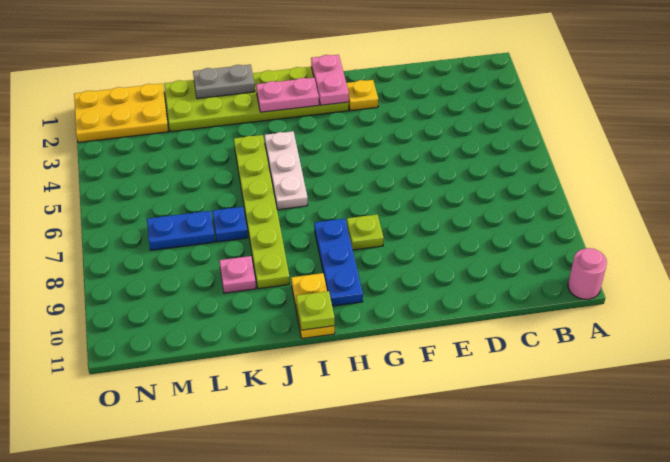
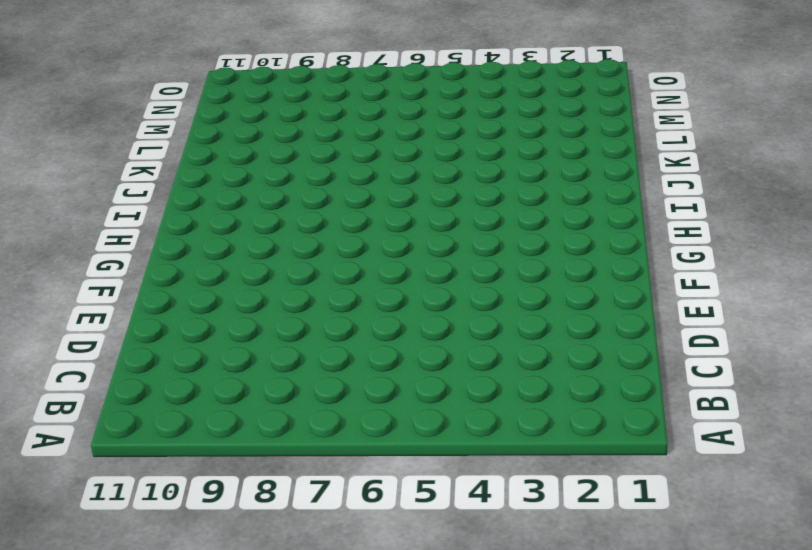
none -> pink round brick A11 level 1
none -> yellow plate F2 level 1
none -> lime plate G1:L2 level 1

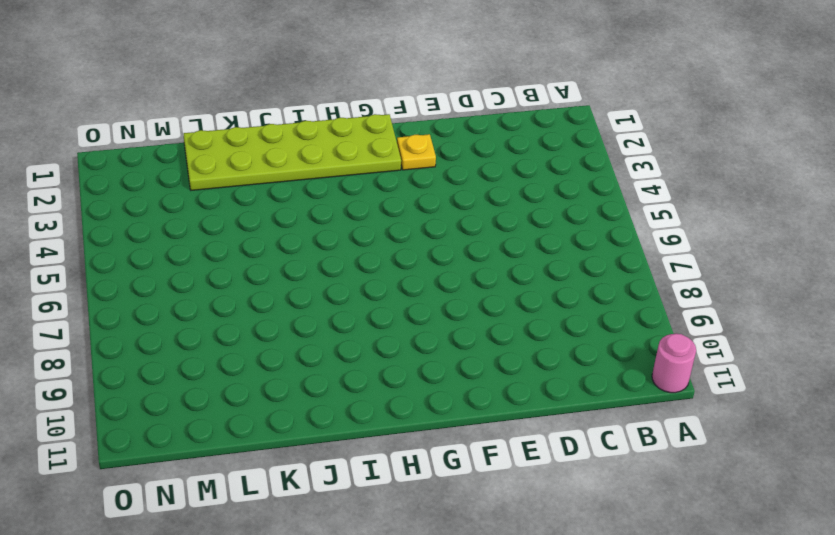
none -> lime plate G8 level 1
none -> blue plate H8:H10 level 1
none -> white plate I4:I6 level 1

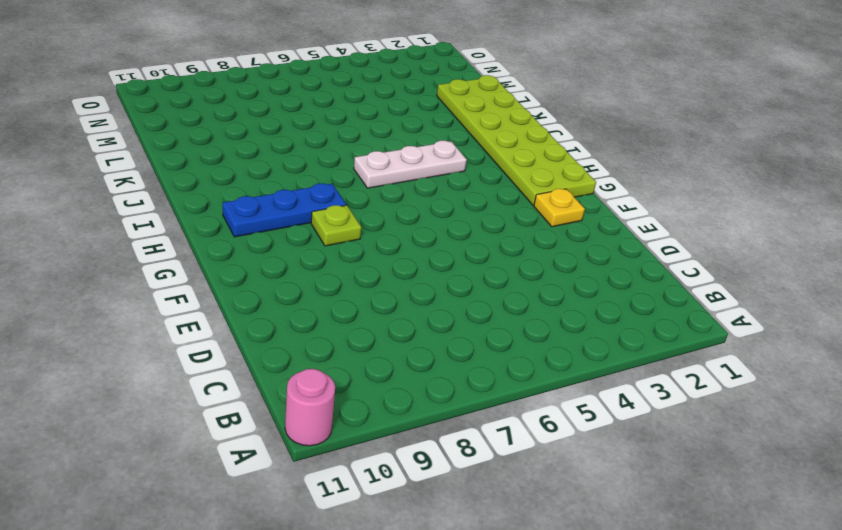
none -> yellow plate I10:I11 level 1
none -> lime plate J4:J9 level 1
none -> blue plate K7 level 1

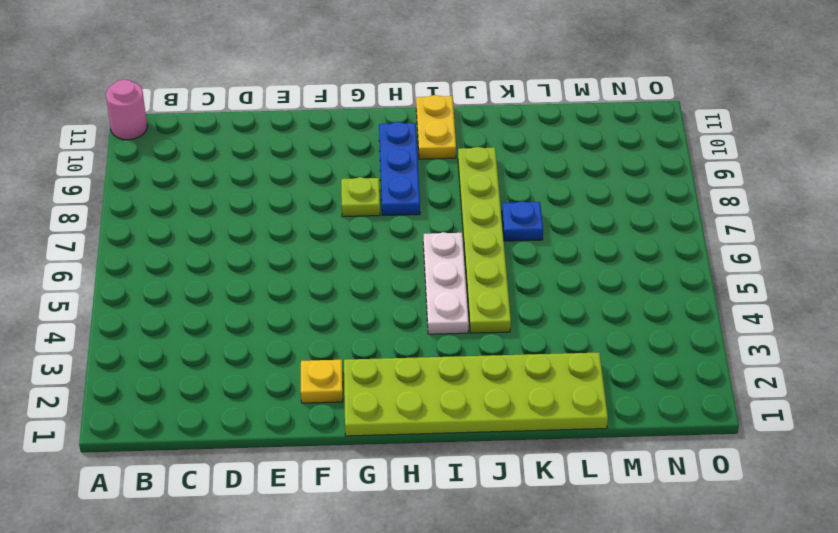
none -> pink plate K9 level 1
none -> blue plate L7:M7 level 1
none -> yellow plate M1:O2 level 1

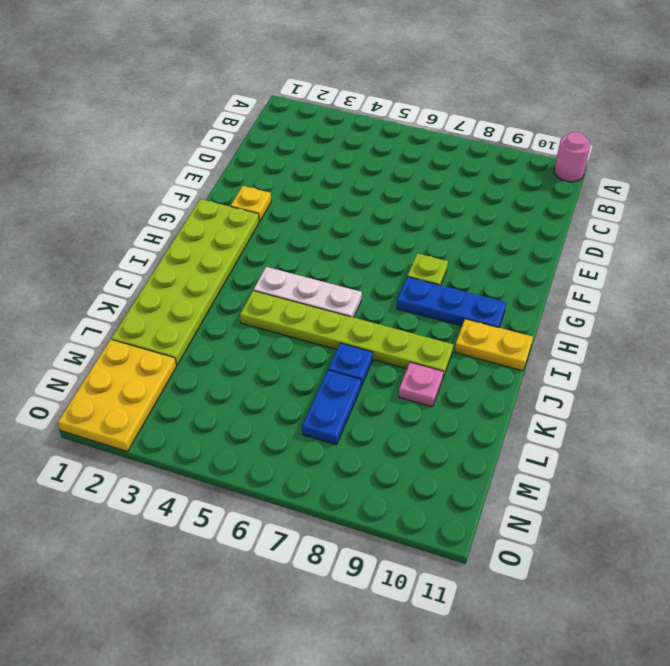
none -> pink plate G1:G2 level 2
none -> pink plate H2:I2 level 2
none -> lime plate I11 level 2

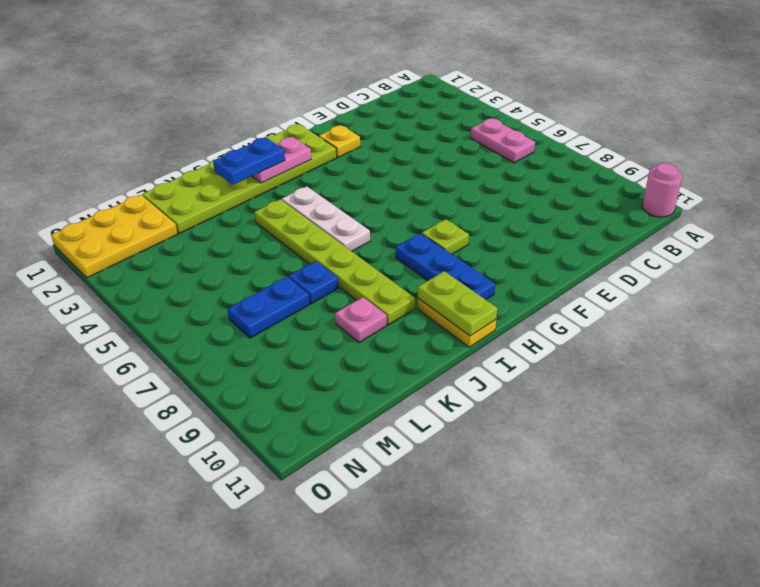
pink plate B5:B6 level 1 -> pink plate G1:G2 level 2
blue plate I2:J2 level 3 -> none
lime plate I10:I11 level 2 -> lime plate I11 level 2
none -> grey plate J1:K1 level 2

